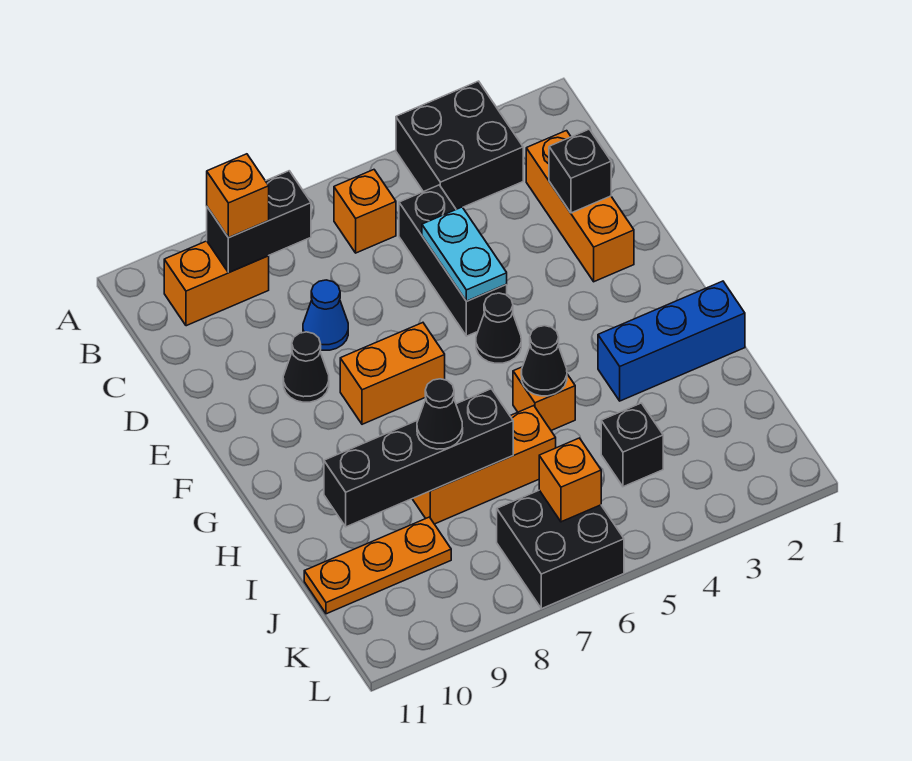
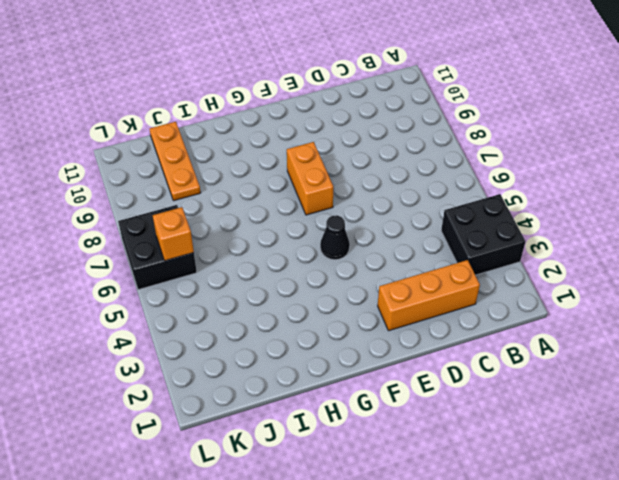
none -> orange brick B6 level 1
none -> orange brick B9:B10 level 1
none -> black brick C5:E5 level 1

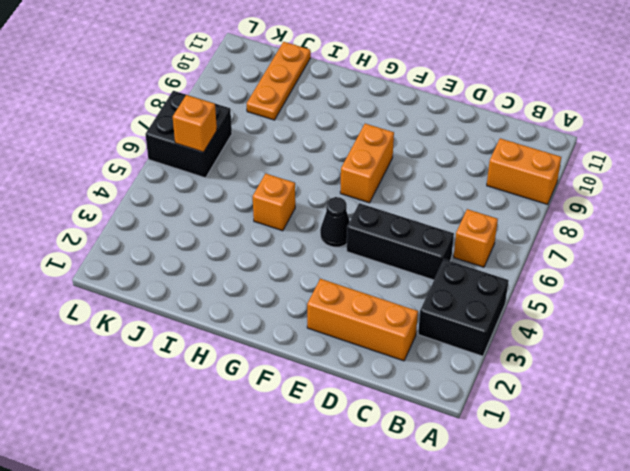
orange brick A9:B9 level 1 -> orange brick B9:B10 level 1
none -> blue cone D8 level 1
none -> black cone E9 level 1
none -> blue brick H1:H3 level 1

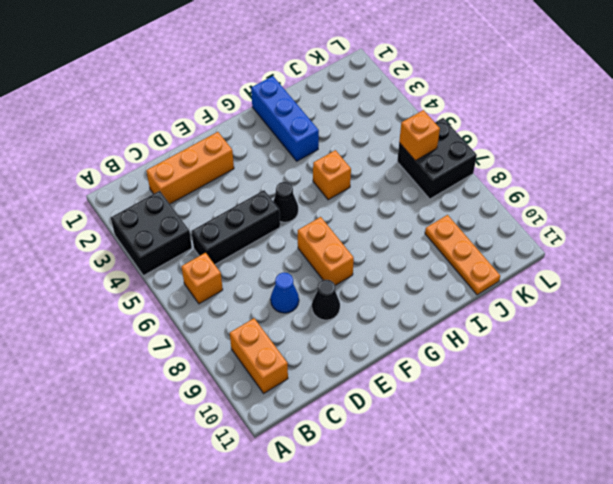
none -> orange brick I6:I8 level 1
none -> black brick J4 level 1
none -> black brick B8:B9 level 2

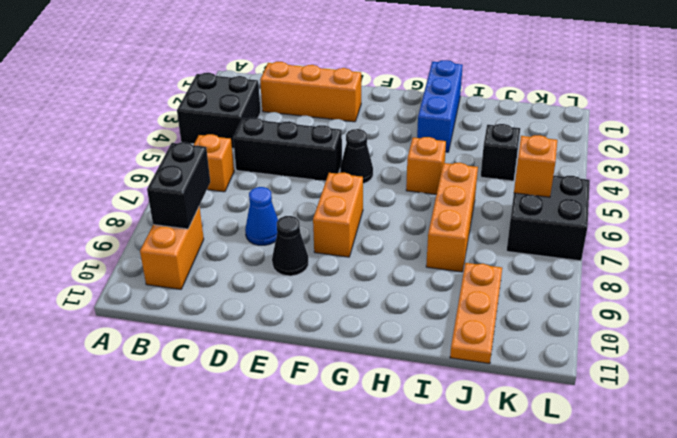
none -> black brick D2 level 2
none -> cyan plate D5:E5 level 2
none -> black cone H5 level 2

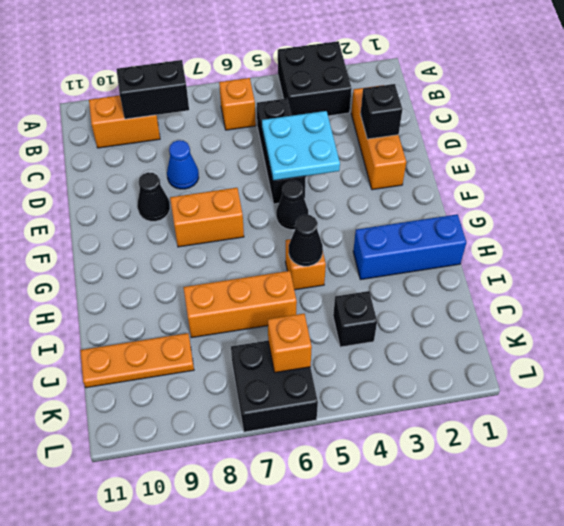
cyan plate D4:E5 level 2 -> cyan plate D5:E5 level 2
none -> black brick I7:I10 level 2
none -> orange brick B9 level 3
none -> black cone I8 level 3

